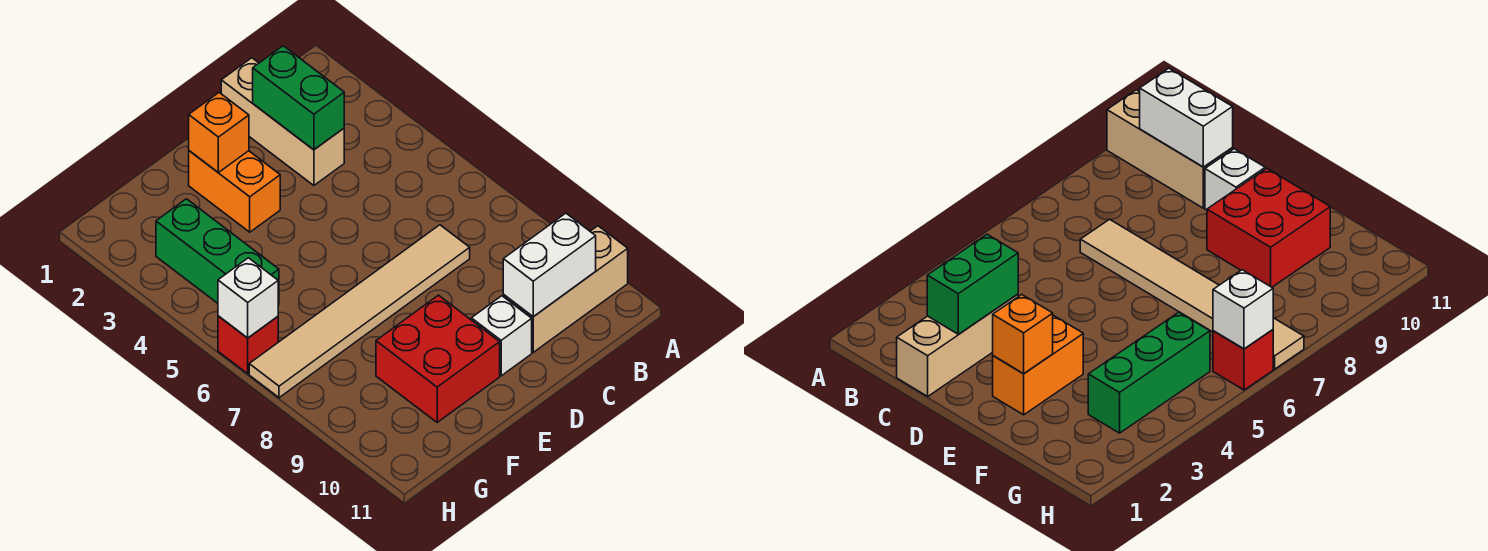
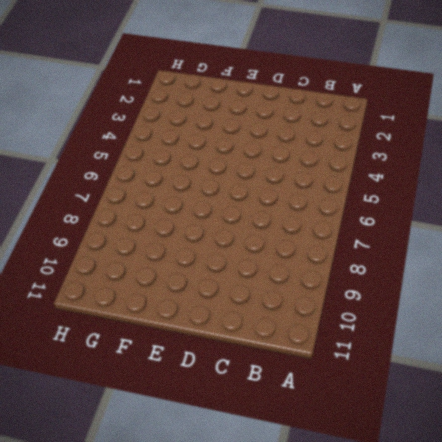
none -> tan brick A10:C10 level 1
none -> tan brick C1:C3 level 1
none -> tan tile C7:H7 level 1

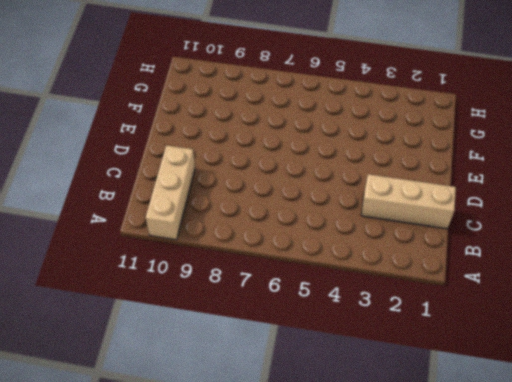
none -> tan tile C7:H7 level 1
none -> white brick D10 level 1
none -> orange brick E2:E3 level 1

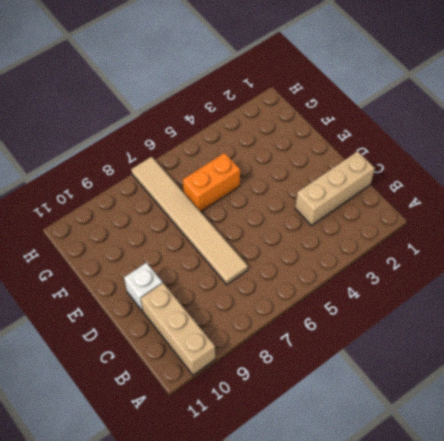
orange brick F5:F6 level 1 -> orange brick E2:E3 level 1
none -> red brick E9:F10 level 1
none -> green brick G3:G5 level 1
none -> red brick H6 level 1

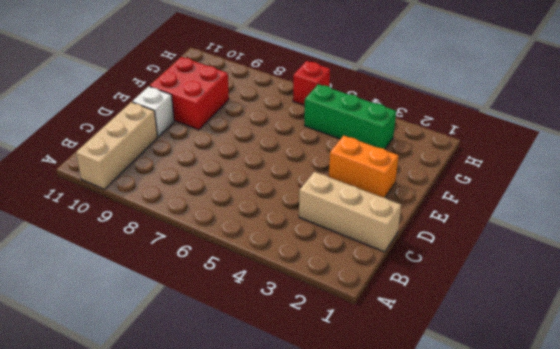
none -> tan tile C7:H7 level 1
none -> white brick B10:C10 level 2
none -> green brick C2:C3 level 2

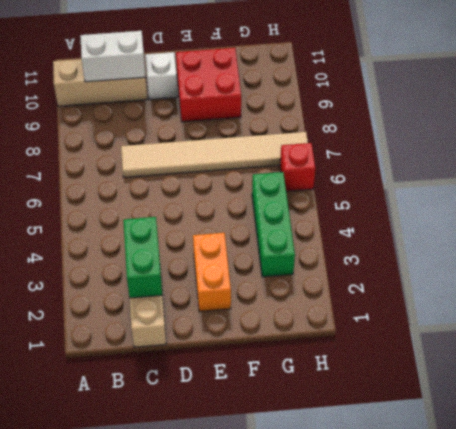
none -> orange brick E2 level 2
none -> white brick H6 level 2

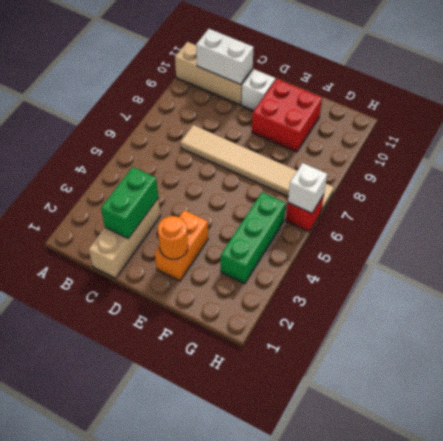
orange round brick E2 level 2 -> orange brick E2 level 2

